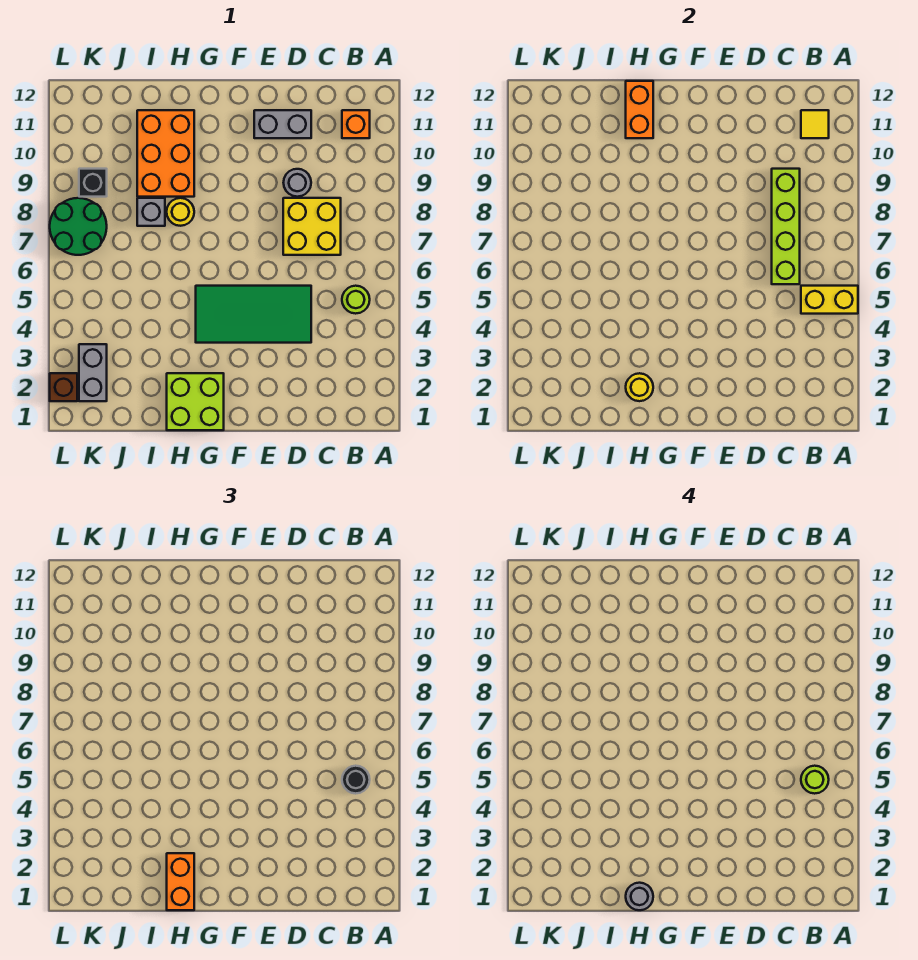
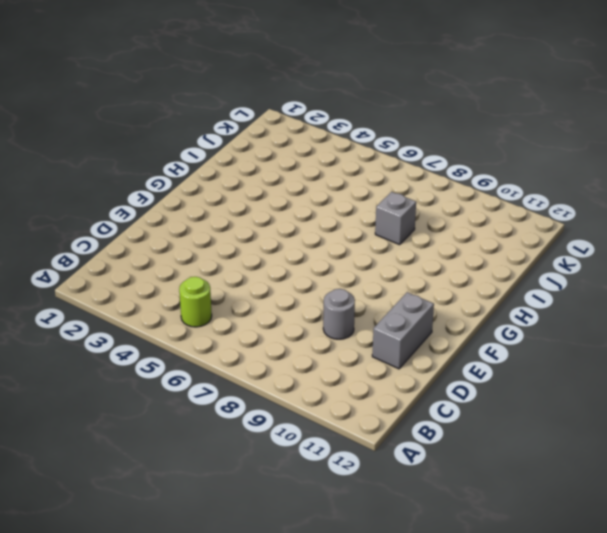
none -> orange brick B11 level 1
none -> yellow brick C7:D8 level 1
none -> green tile D4:G5 level 1

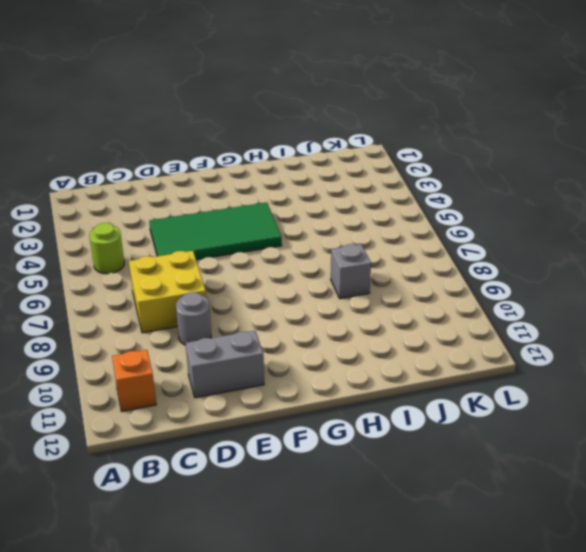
none -> lime brick G1:H2 level 1
none -> yellow round brick H8 level 1
none -> orange brick H9:I11 level 1

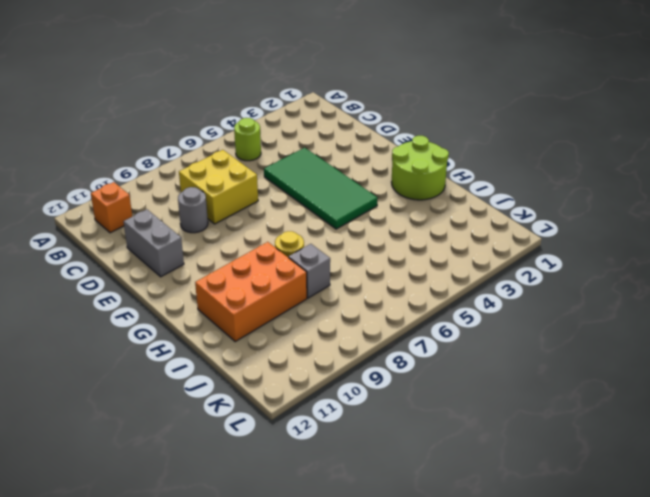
lime round brick G1:H2 level 1 -> lime brick G1:H2 level 1
none -> grey brick K2:K3 level 1
none -> green round brick K7:L8 level 1
none -> black brick K9 level 1

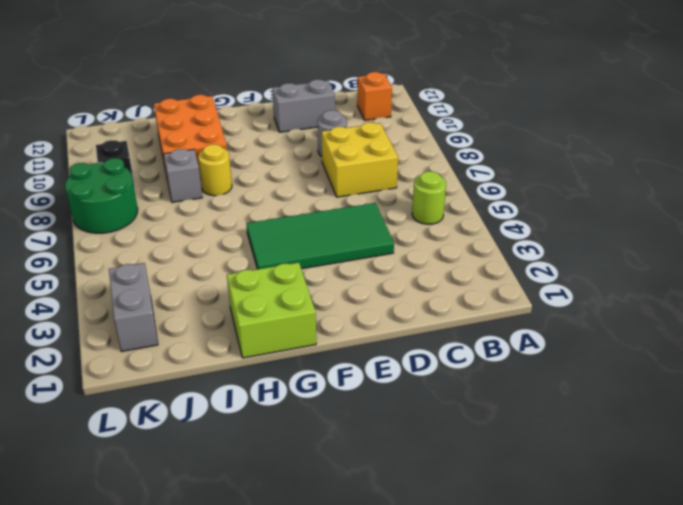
none -> brown brick L2 level 1
none -> yellow brick A5:B5 level 2
none -> yellow tile B11 level 2

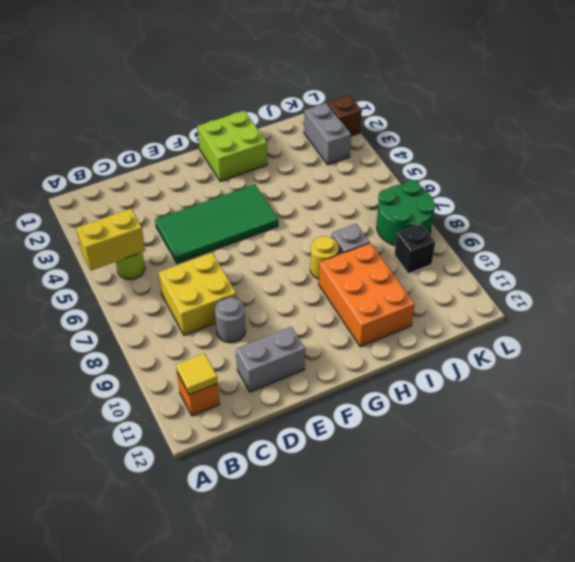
none -> lime brick C6:C9 level 2
none -> yellow round brick H2 level 2
none -> orange brick H11:H12 level 2

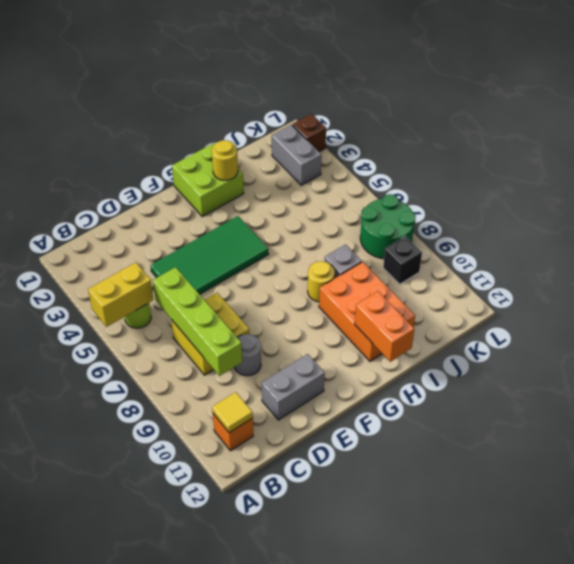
none -> black round brick B5 level 3
none -> orange brick H1:H2 level 3
none -> lime round brick B5 level 4

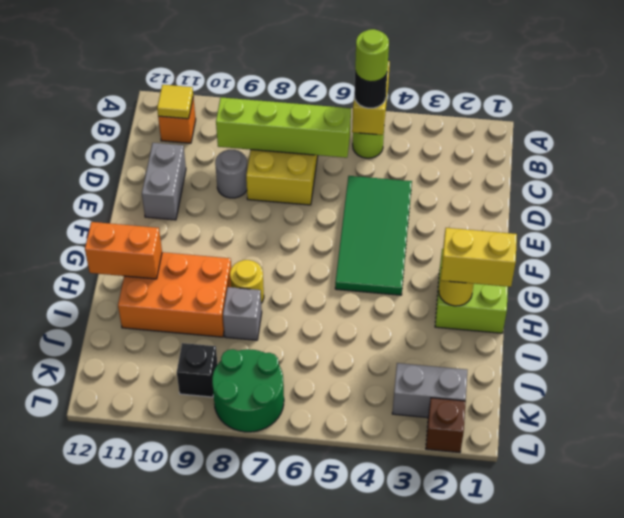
yellow brick H1:H2 level 3 -> orange brick H1:H2 level 3
none -> grey round brick H1 level 4

